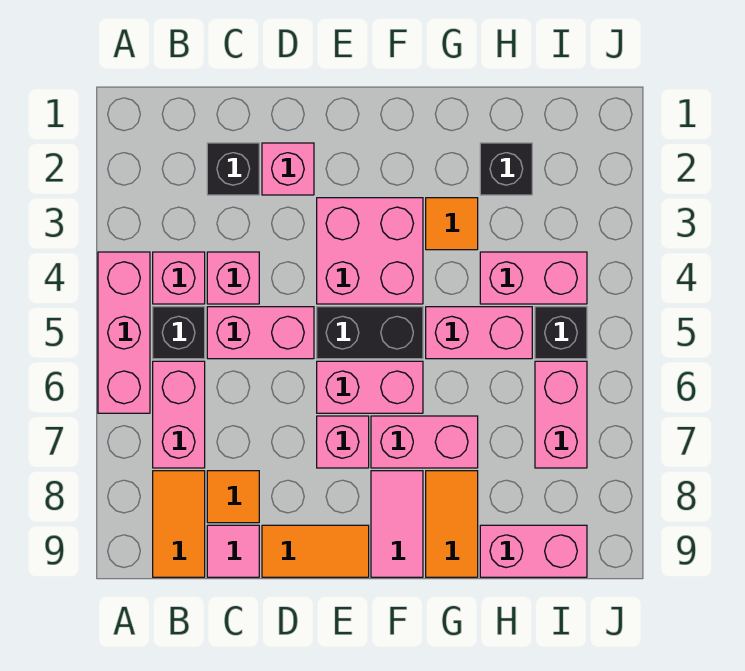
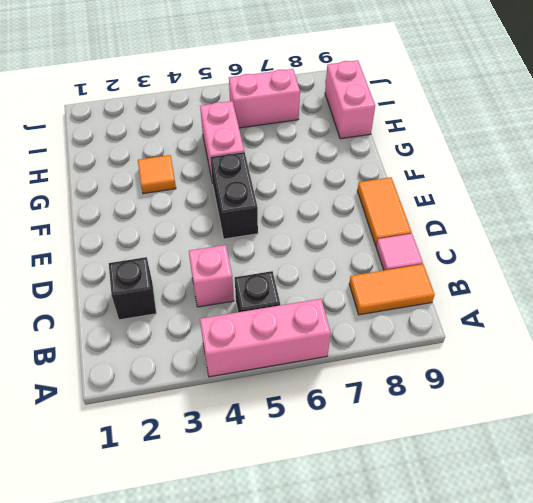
none -> pink brick B4 level 1
none -> pink brick B6:B7 level 1
none -> pink brick C5:D5 level 1

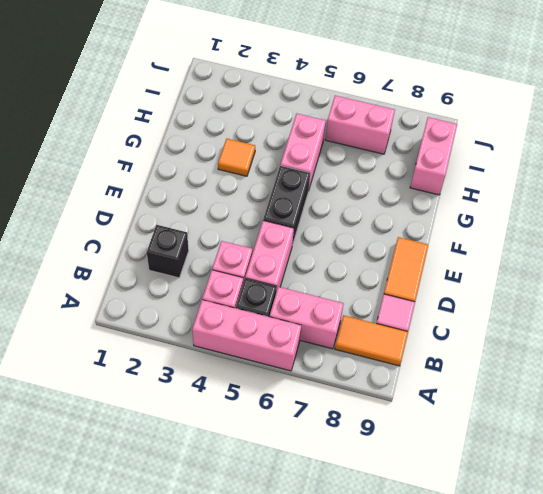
none -> orange tile C8 level 1
none -> pink brick D2 level 1
none -> pink brick E3:F4 level 1

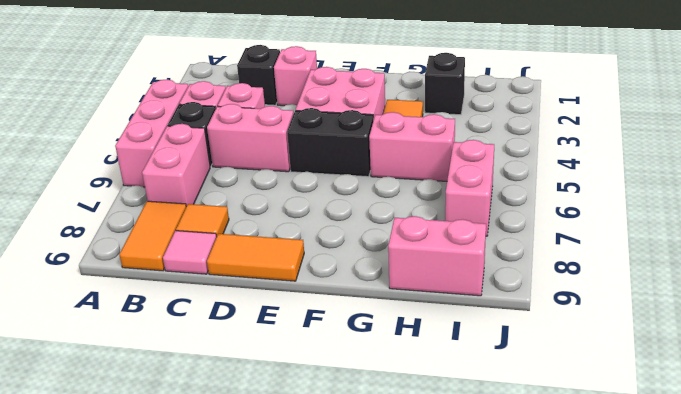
none -> pink brick E6:F6 level 1
none -> pink brick E7 level 1
none -> pink brick F7:G7 level 1

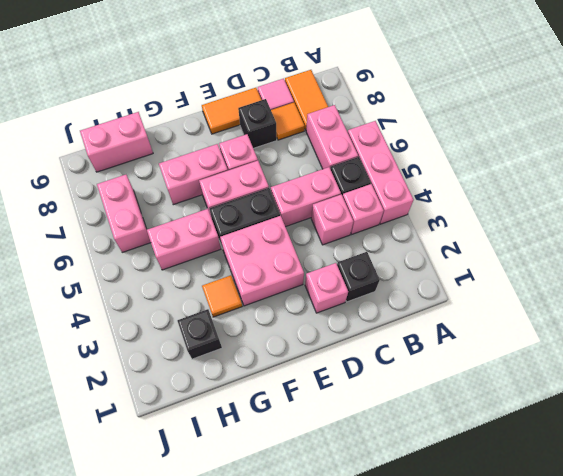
black brick D8 level 1 -> black brick I5 level 1
none -> pink tile F8:F9 level 1
none -> orange tile G8:G9 level 1
none -> pink brick H4:I4 level 1

